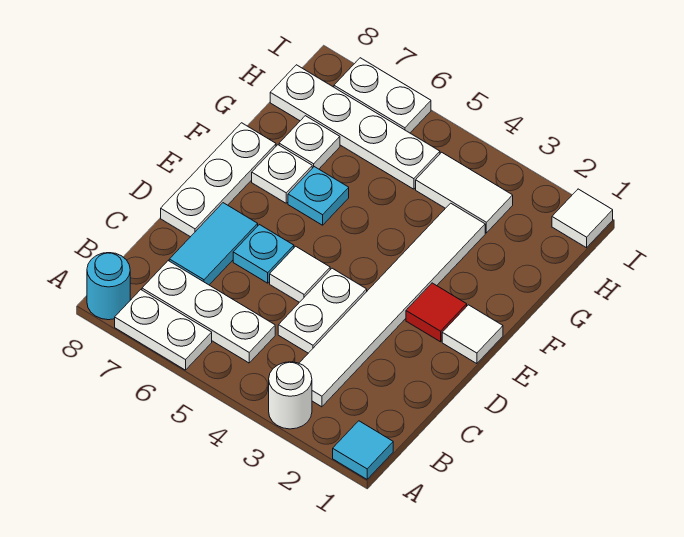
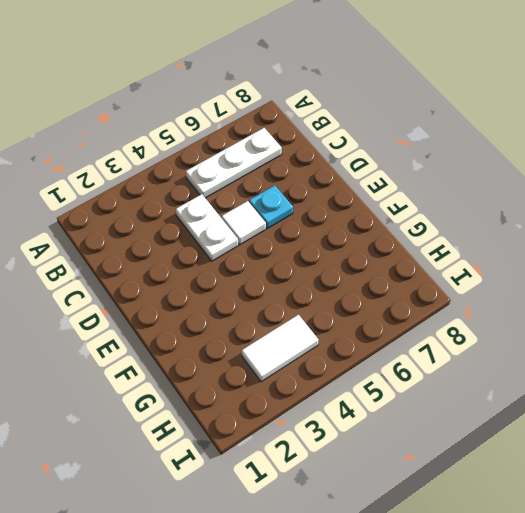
none -> cyan tile A1 level 1
none -> white round brick A3 level 1
none -> white plate A6:A7 level 1

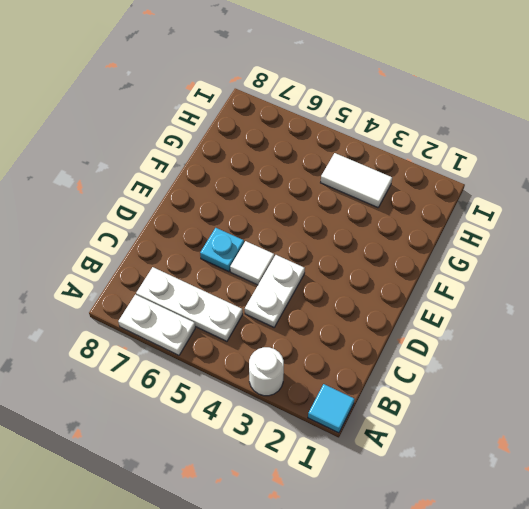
none -> cyan round brick A8 level 1
none -> white tile B3:G3 level 1
none -> cyan tile C7:D7 level 1

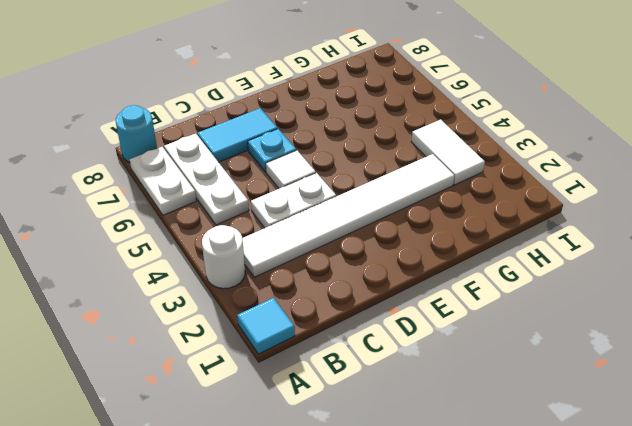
none -> white plate D8:F8 level 1
none -> white tile E1 level 1
none -> red tile E2 level 1

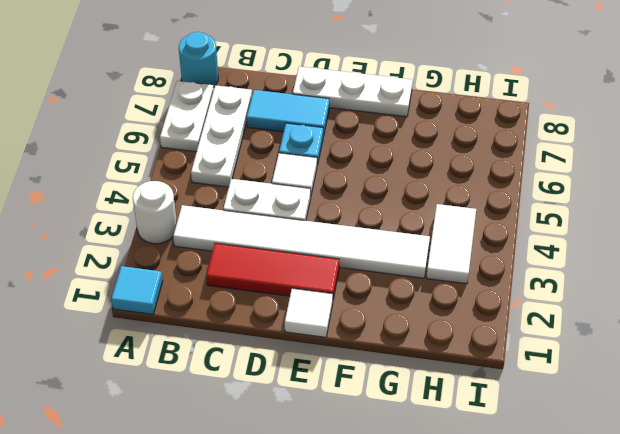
red tile C2:E2 level 1 -> red tile E2 level 1
none -> cyan plate F6 level 1
none -> white plate F7 level 1
none -> white plate G7 level 1

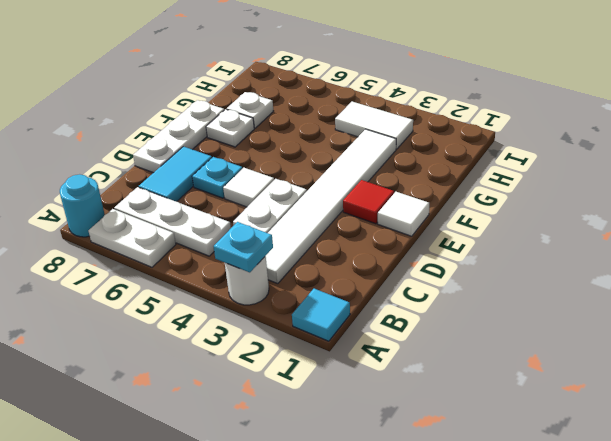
cyan plate A3 level 2 -> cyan plate F6 level 1
none -> white plate H5:H8 level 1
none -> white tile I1 level 1
none -> white plate I6:I7 level 1

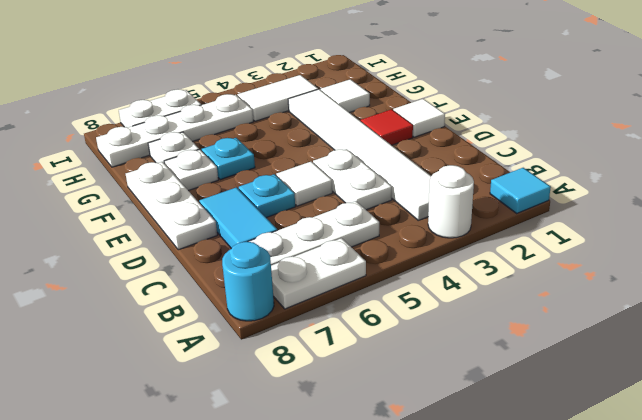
white tile G2 level 1 -> white tile I1 level 1

